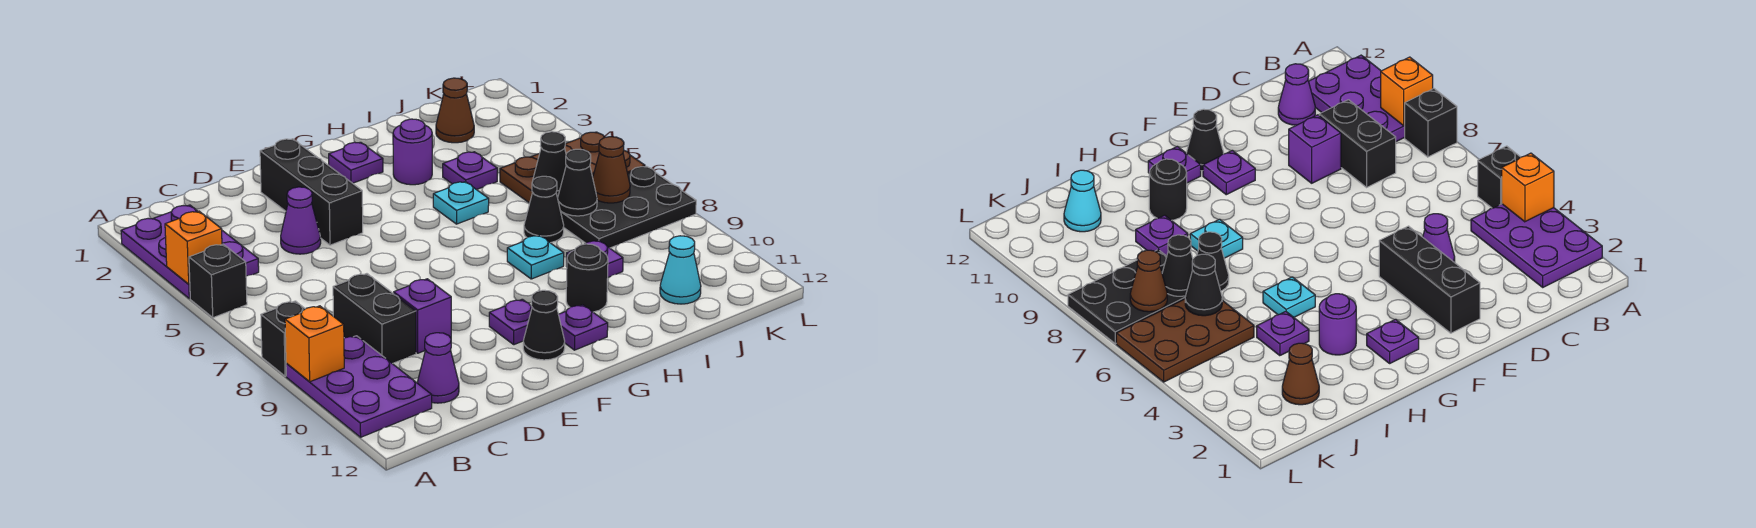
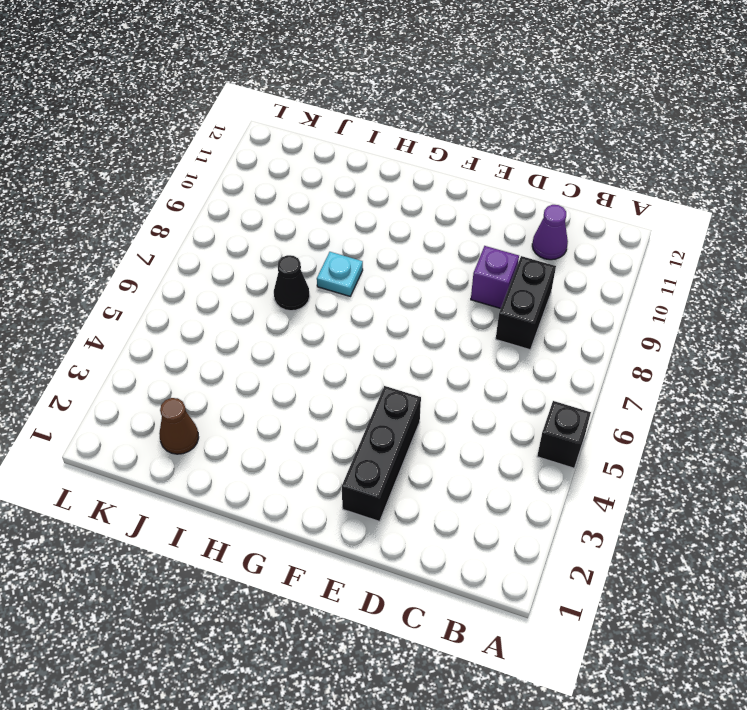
none -> purple plate A2:B4 level 1
none -> black brick A8 level 1
none -> purple plate A9:B11 level 1

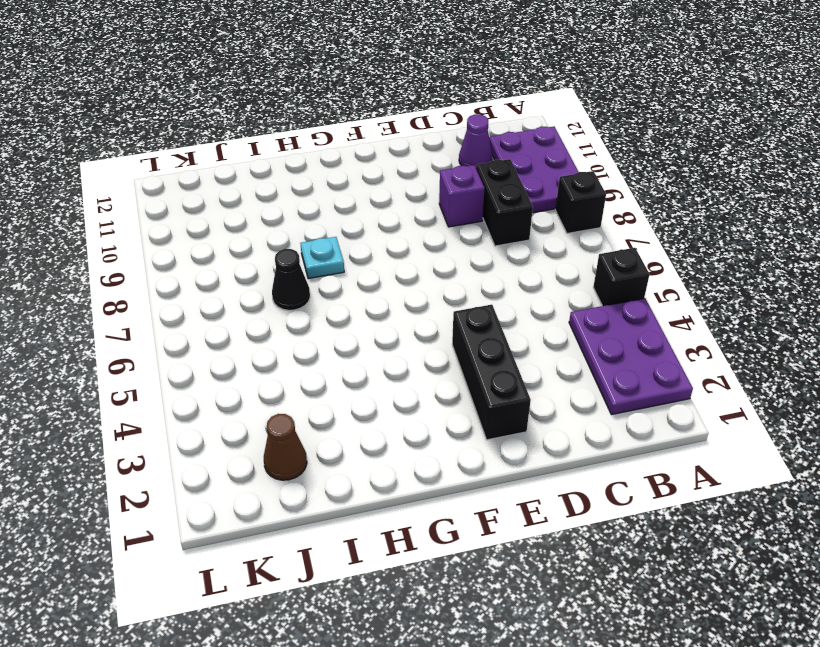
none -> purple cone D4 level 1
none -> purple plate F10 level 1
none -> black cone F11 level 1

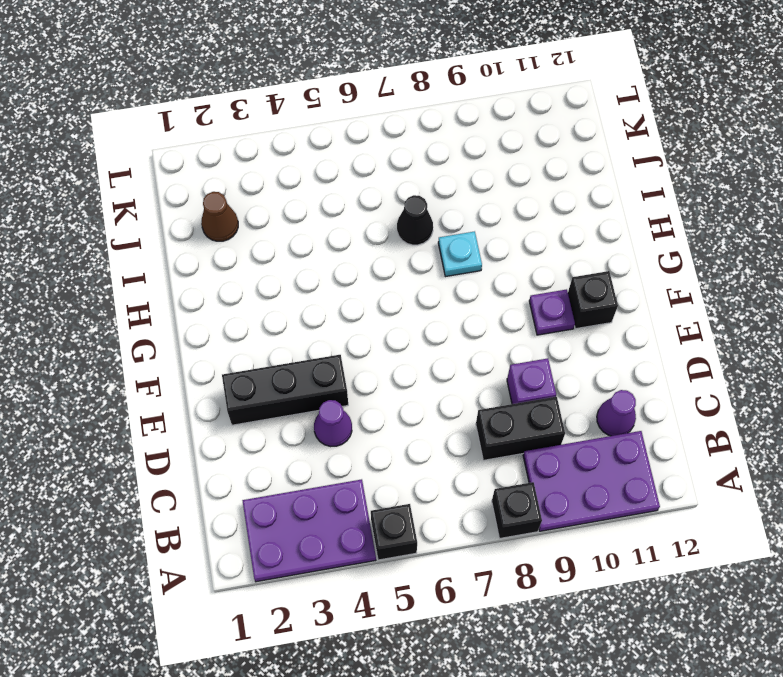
black brick F11 level 1 -> black cone F11 level 1
none -> purple plate G2 level 1
none -> purple plate G11 level 1
none -> purple round brick H3 level 1

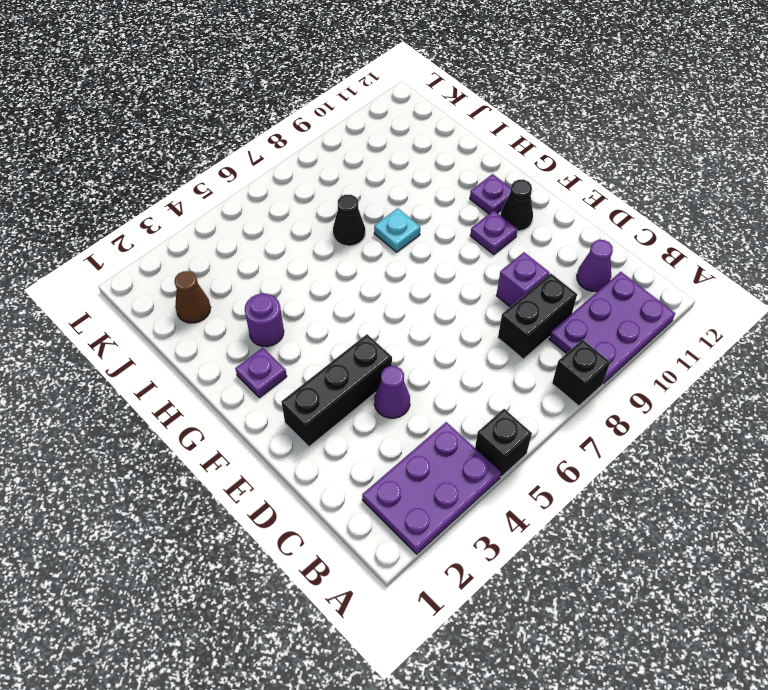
none -> cyan plate H5 level 1
none -> black round brick H10 level 1
none -> purple plate I4 level 1

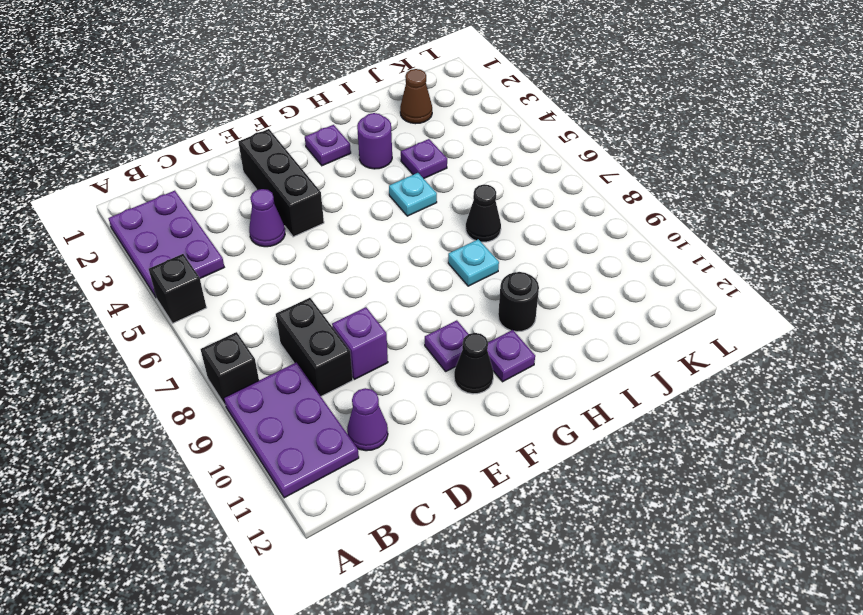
none -> purple plate I9 level 1
none -> brown plate J5:L6 level 1
none -> black plate J7:L8 level 1

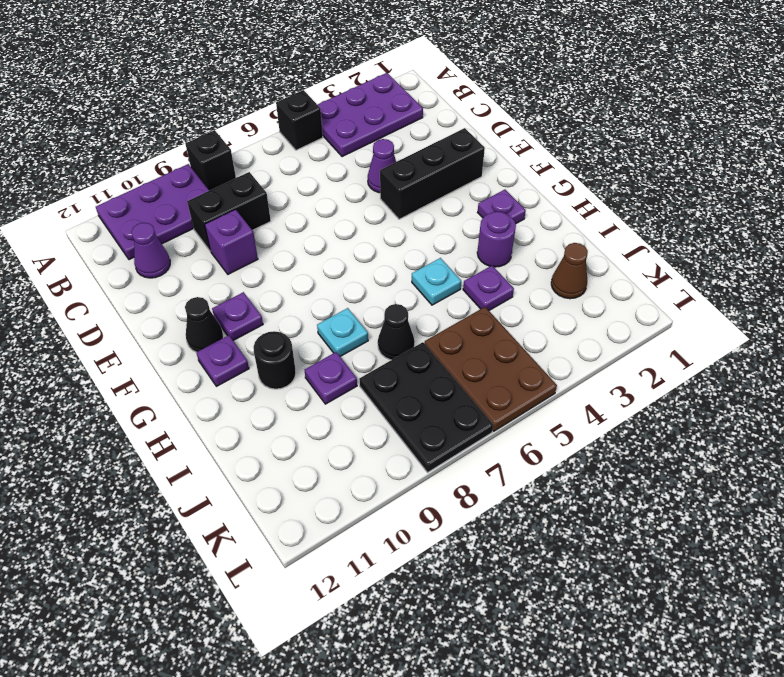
none -> cyan cone J11 level 1
none -> orange brick A4 level 2
none -> orange brick A9 level 2

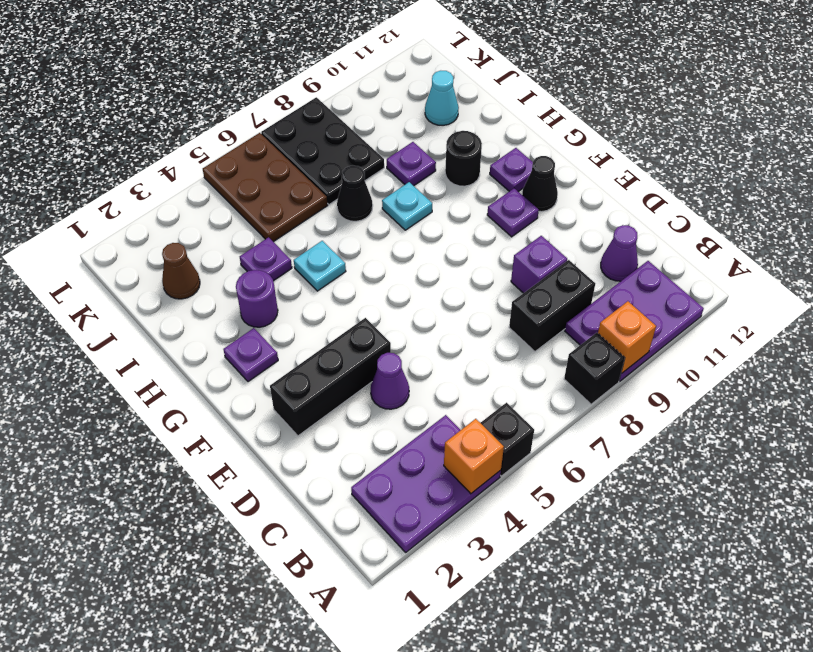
none -> black cone J6 level 2
none -> black cone J7 level 2
none -> brown cone K7 level 2

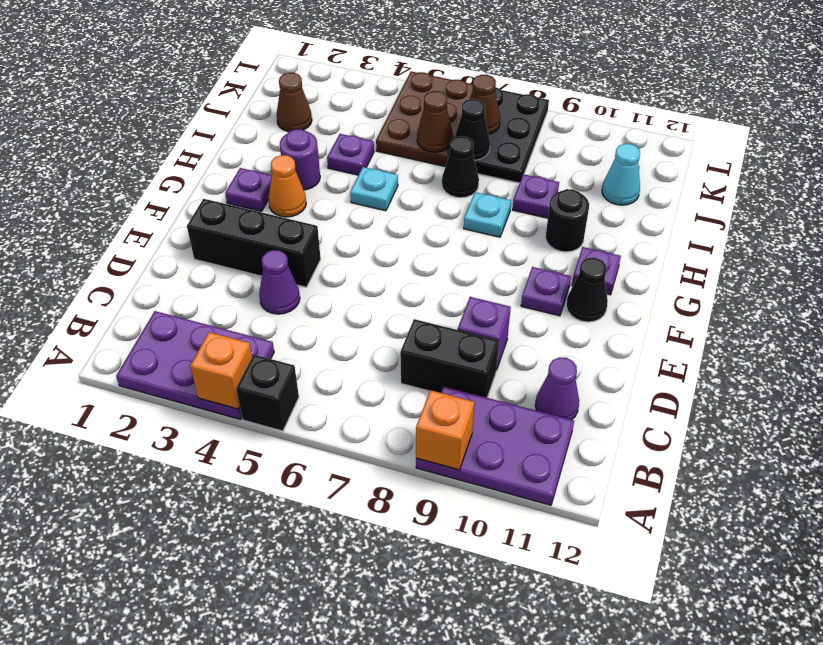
orange cone G3 level 1 -> none
brown cone J6 level 2 -> black cone J6 level 2
none -> black brick A8 level 1

